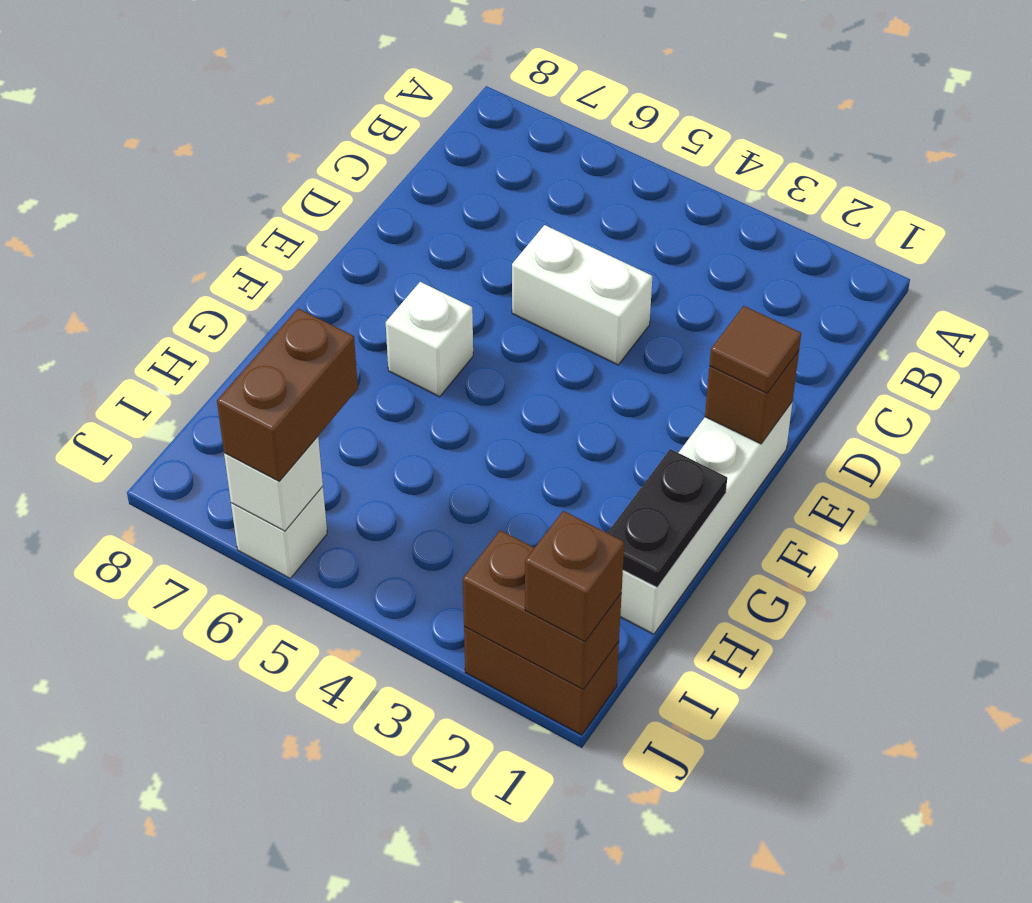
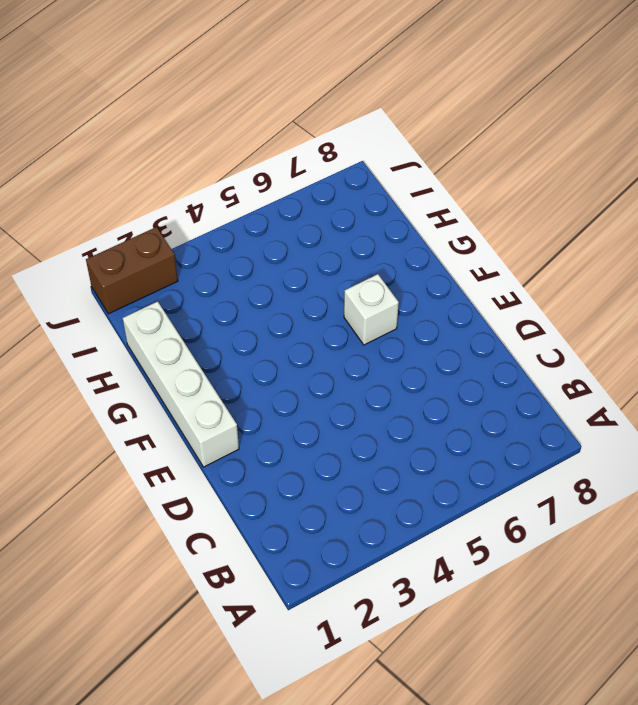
none -> white brick D4:D5 level 1
none -> white brick J6 level 1
none -> brown brick E1 level 2

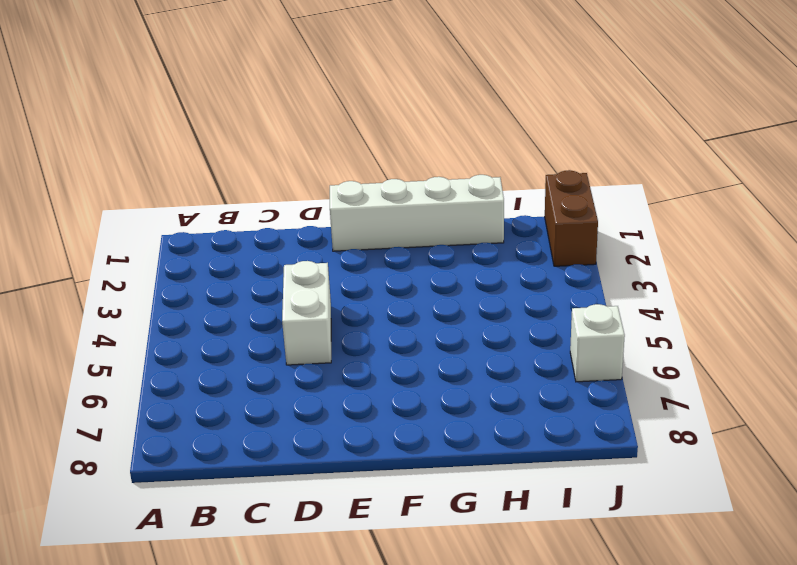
none -> white brick F6 level 1
none -> brown brick E1 level 2
none -> black plate G1:H1 level 2

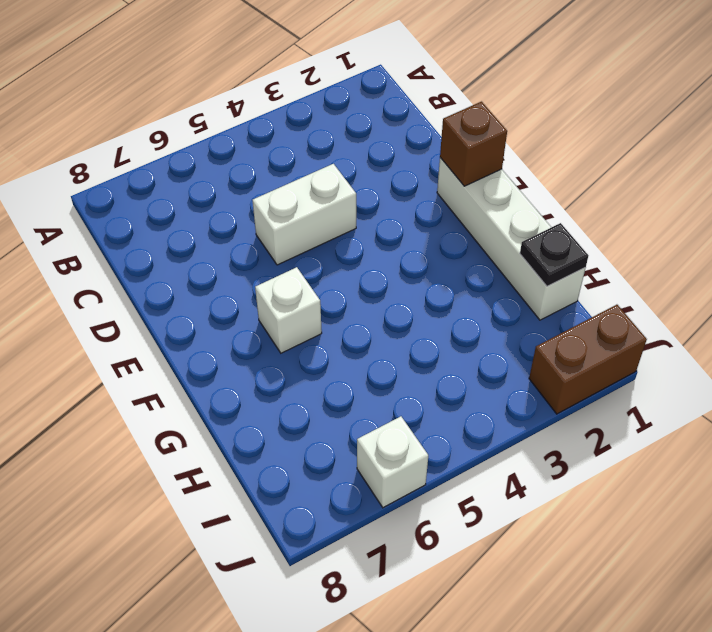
black plate H1 level 2 -> black plate G1:H1 level 2
none -> brown brick J1:J2 level 2
none -> white brick J6 level 2
none -> brown tile E1 level 3

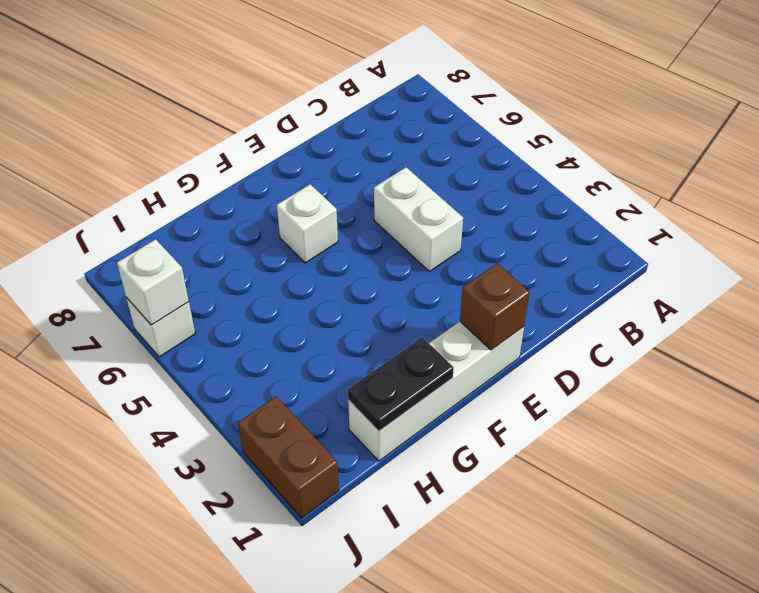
none -> brown brick J1:J2 level 2
none -> brown tile E1 level 3
none -> brown brick I6:J6 level 3

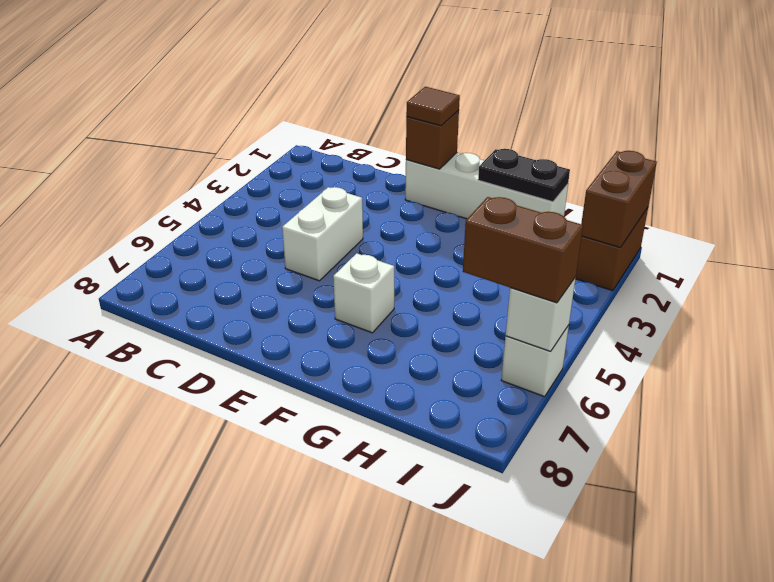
none -> brown brick J1 level 3

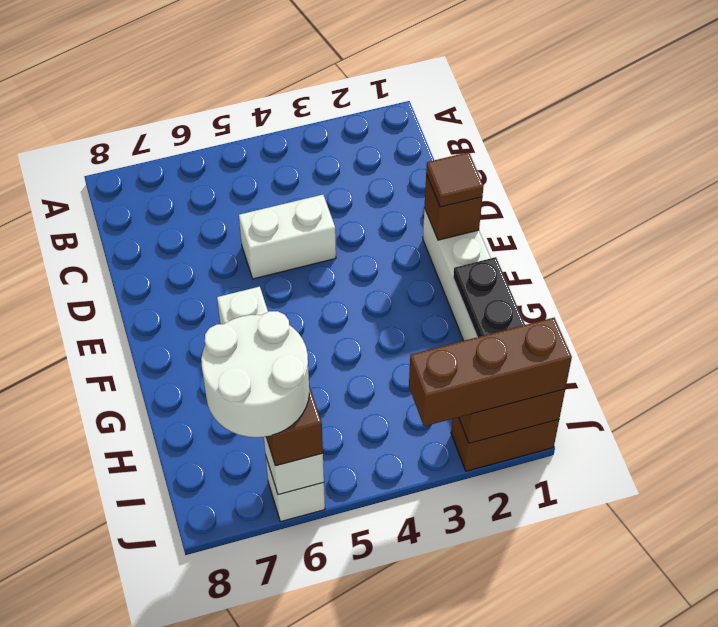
white round brick I6:J7 level 4 -> none
brown brick J1:J3 level 3 -> brown brick J1 level 3

